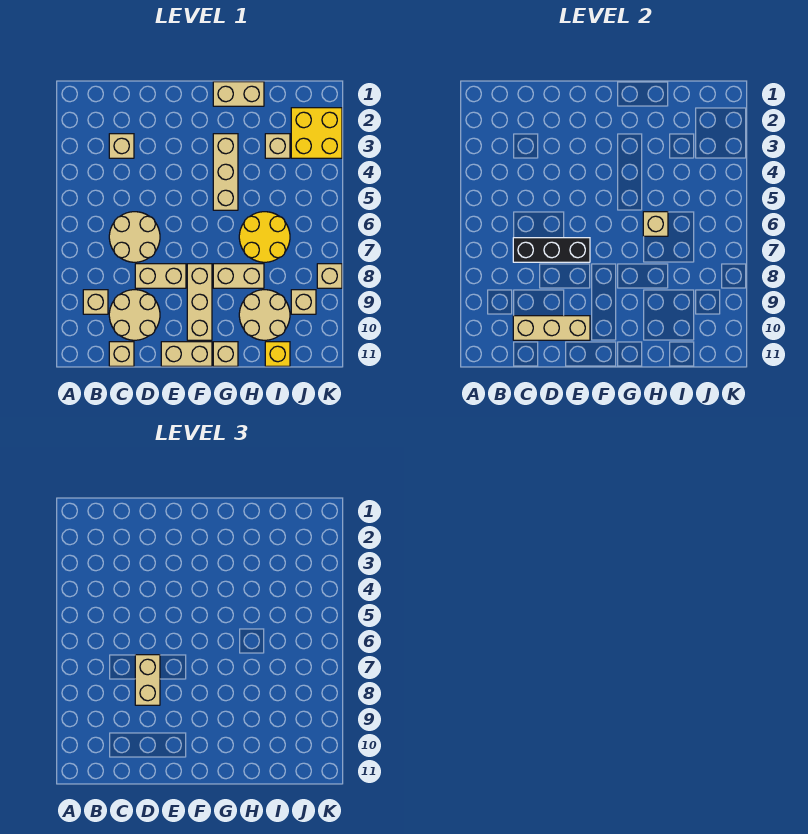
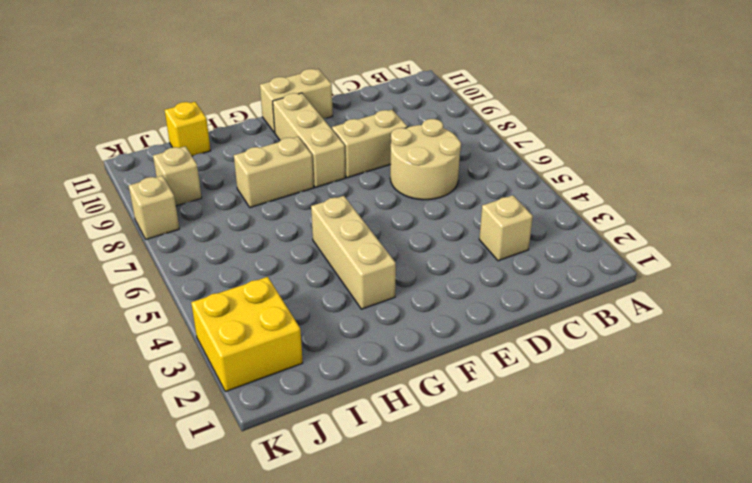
none -> tan brick B9 level 1
none -> tan round brick C9:D10 level 1
none -> tan brick C11 level 1

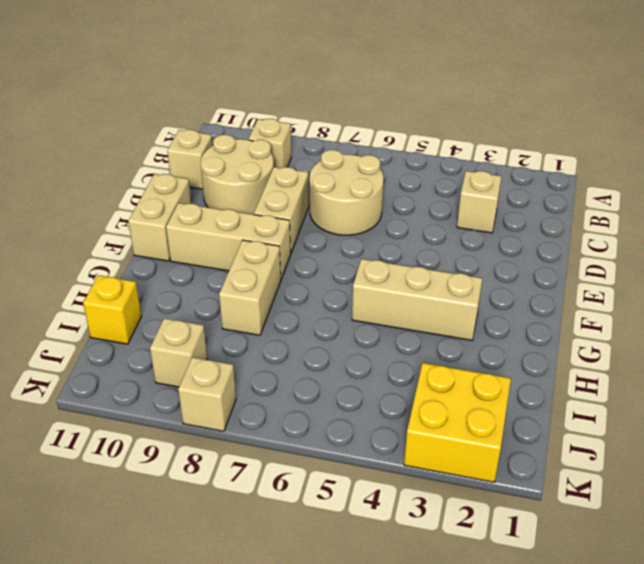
none -> tan brick G1:H1 level 1
none -> tan brick G11 level 1
none -> yellow round brick H6:I7 level 1

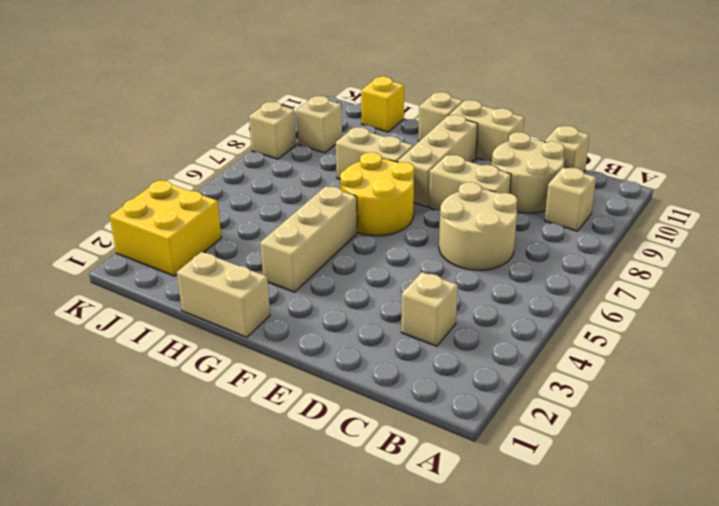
yellow round brick F6:G7 level 1 -> yellow round brick H6:I7 level 1
none -> tan round brick H9:I10 level 1
none -> tan brick I3 level 1
none -> black brick C7:E7 level 2

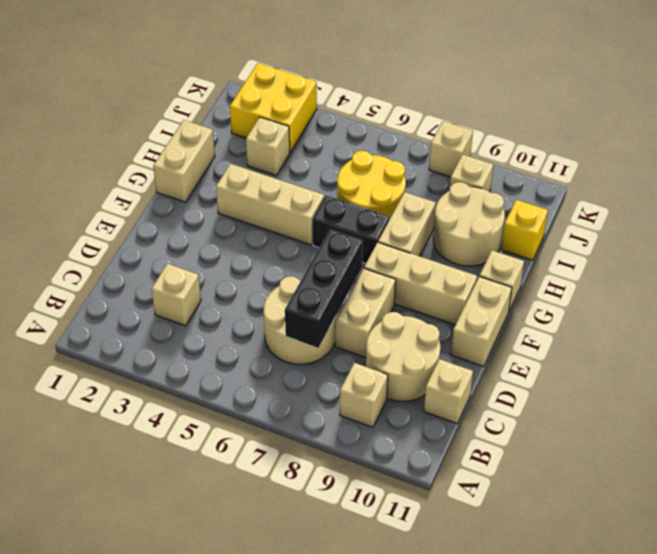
black brick G6:G7 level 1 -> none
none -> tan brick C10:E10 level 2
none -> tan brick H6 level 2
none -> tan brick D7:D8 level 3

